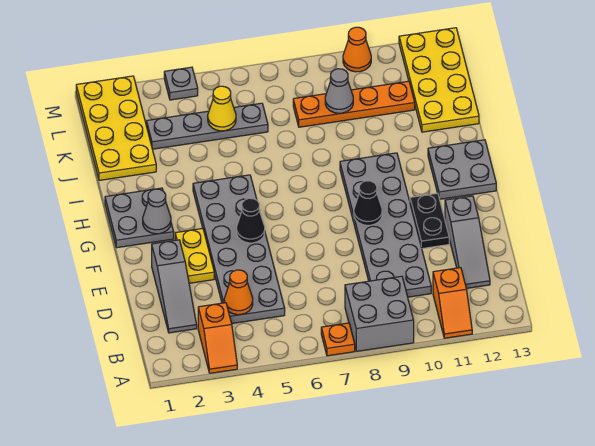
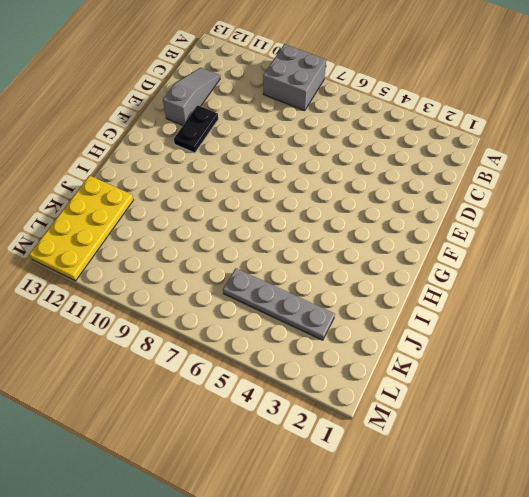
none -> orange slope A3:B3 level 1 top B
none -> orange plate A7 level 1
none -> orange slope A11:B11 level 1 top B

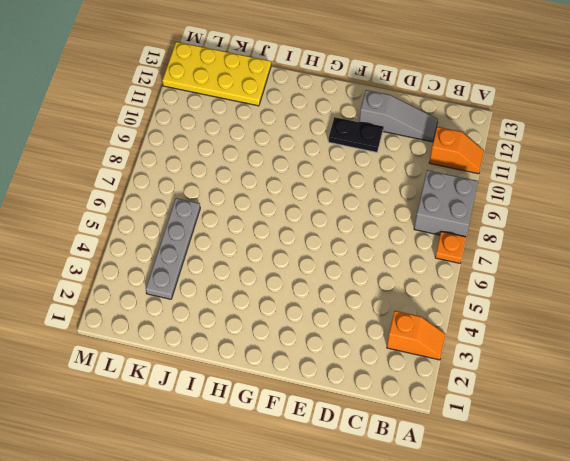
none -> grey slope C2:E2 level 1 top E
none -> grey plate C4:H5 level 1
none -> grey plate C9:H10 level 1

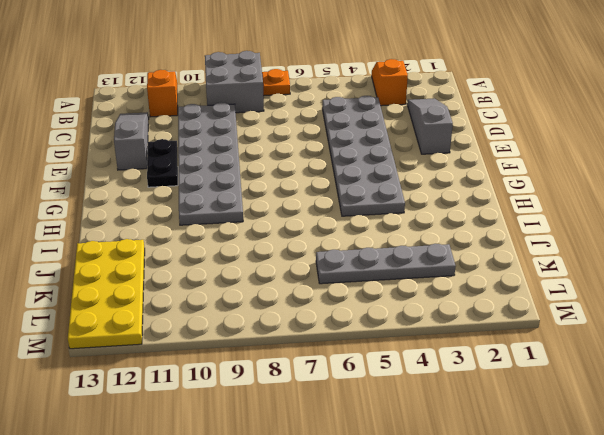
none -> yellow plate E3:F3 level 1
none -> grey plate G1:H2 level 1
none -> grey plate G12:H13 level 1

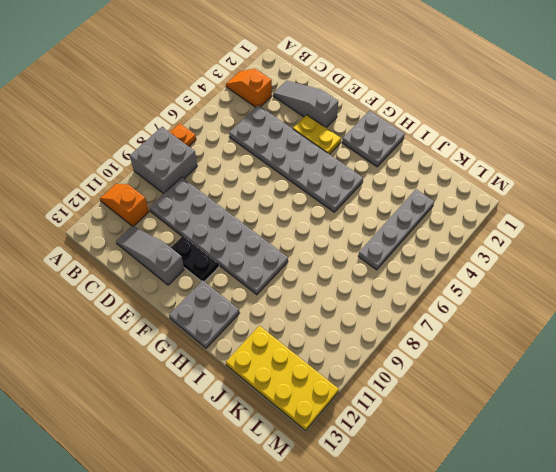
none -> yellow plate J1:M2 level 1
none -> orange plate K8:K11 level 1
none -> grey plate M4 level 1

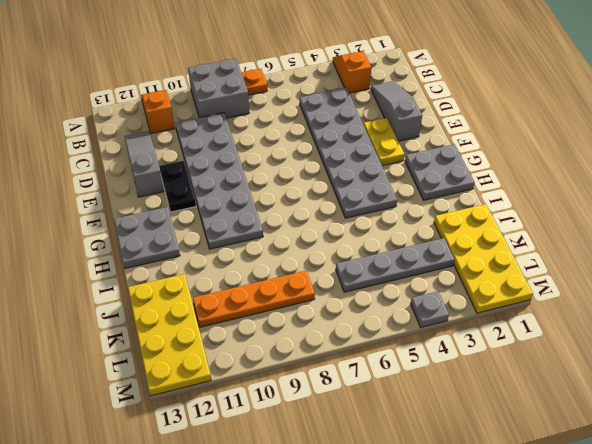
none -> orange cone M10 level 1
none -> orange cone C4 level 2
none -> black cone F5 level 2

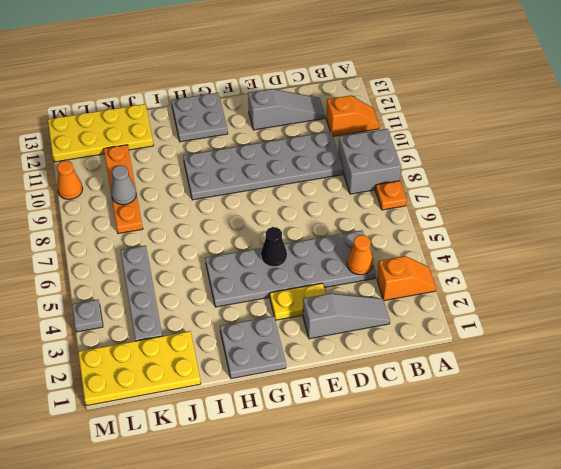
none -> black plate E11:F11 level 1
none -> black cone F9 level 2
none -> grey cone G2 level 2

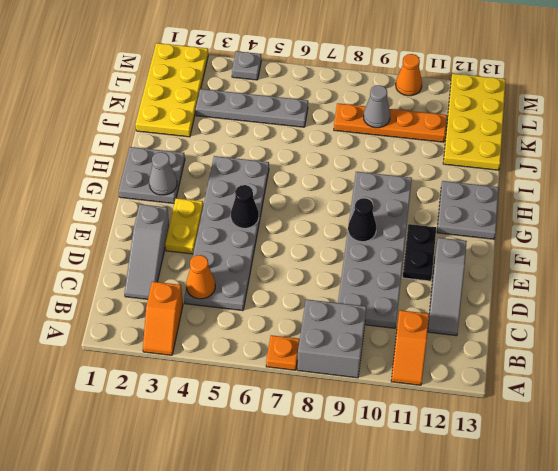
none -> yellow cone K5 level 2

